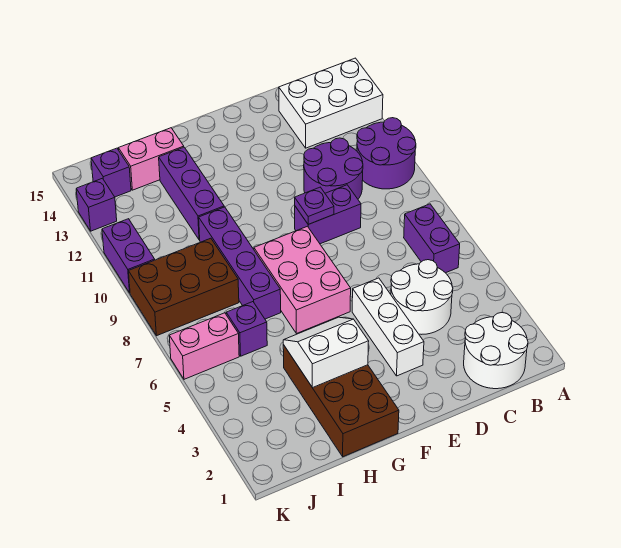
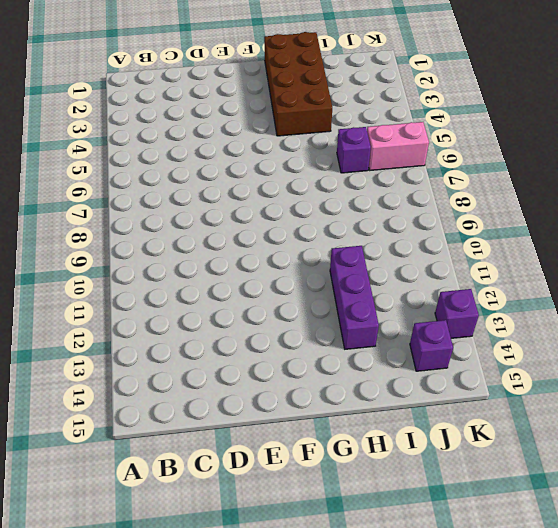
none -> purple round brick A10:B11 level 1
none -> white brick A13:C14 level 1
none -> white round brick B1:C2 level 1

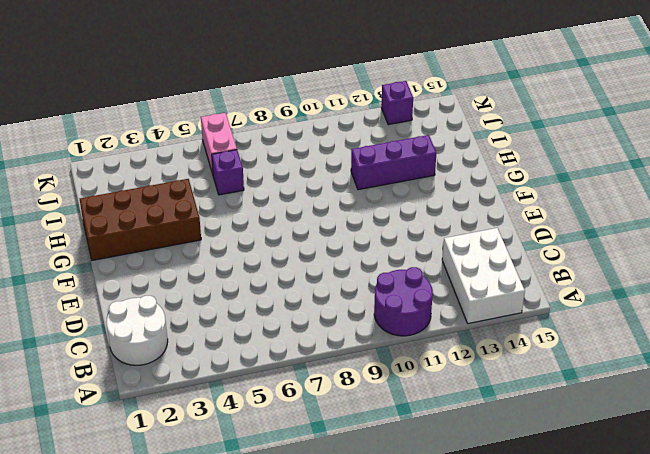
none -> purple brick B6:B7 level 1
none -> white round brick C4:D5 level 1
none -> purple round brick C10:D11 level 1

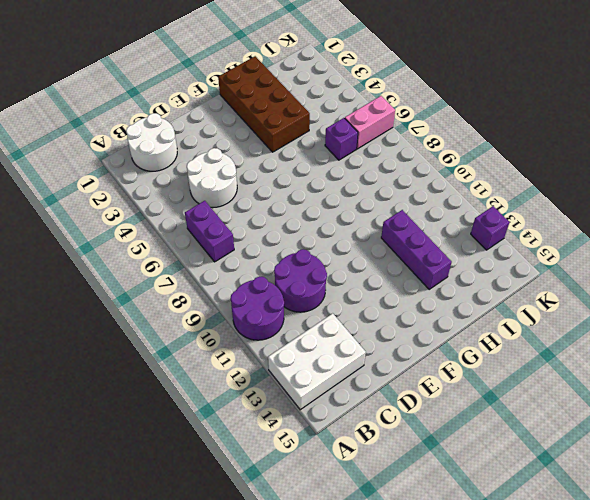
none -> purple brick D9:E9 level 1
none -> white brick E3:E5 level 1
none -> pink brick F6:G8 level 1

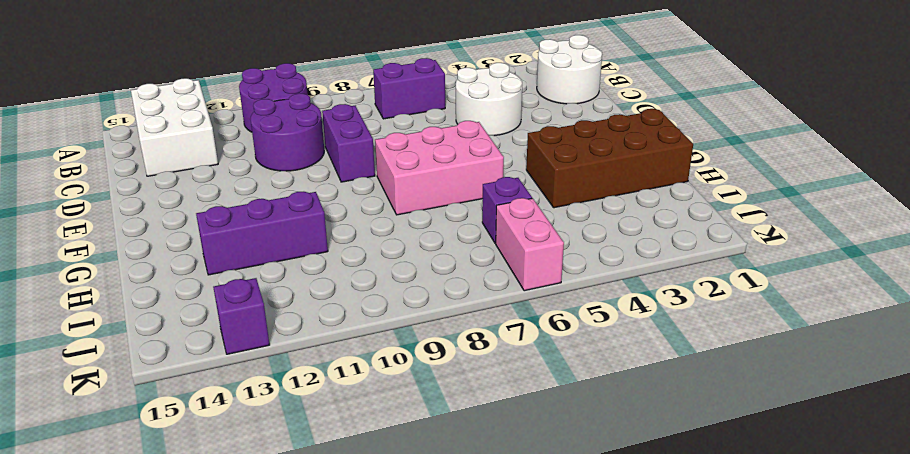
none -> white brick E3:E5 level 1
none -> purple brick H7:H10 level 1
none -> pink brick H14:I14 level 1

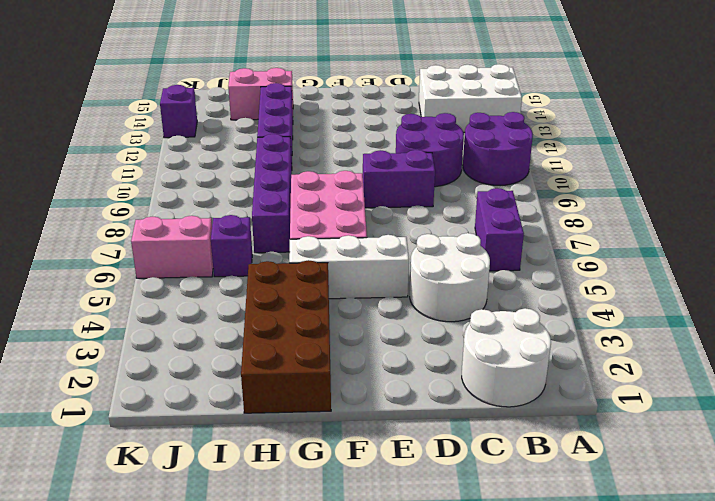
white brick E5:G5 level 1 -> white brick E3:E5 level 1
none -> brown brick I8:K9 level 1
none -> purple brick J14 level 1
none -> purple brick K10:K11 level 1

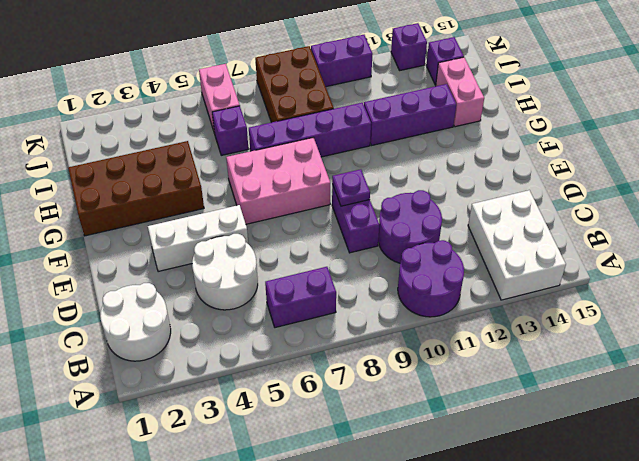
none -> white slope G3:H4 level 2 top 3

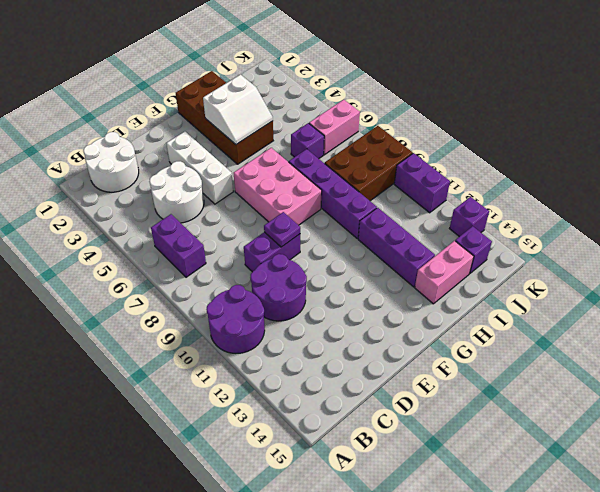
none -> white brick A13:C14 level 1

